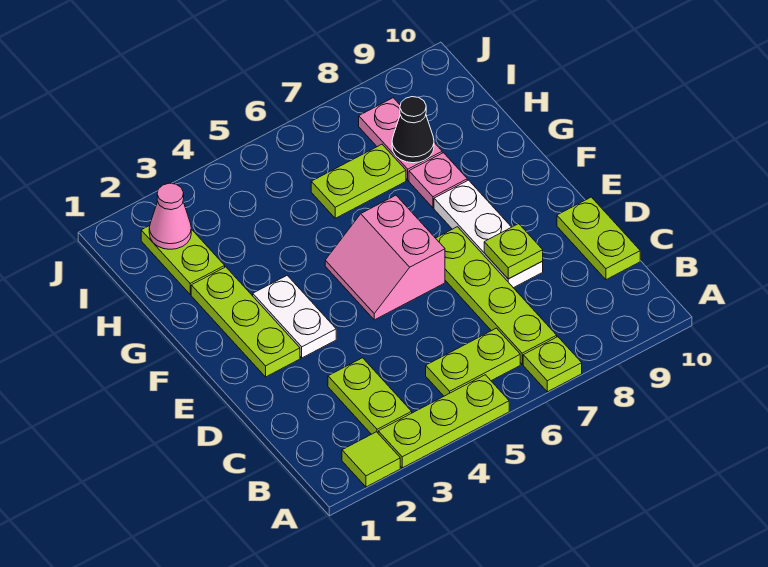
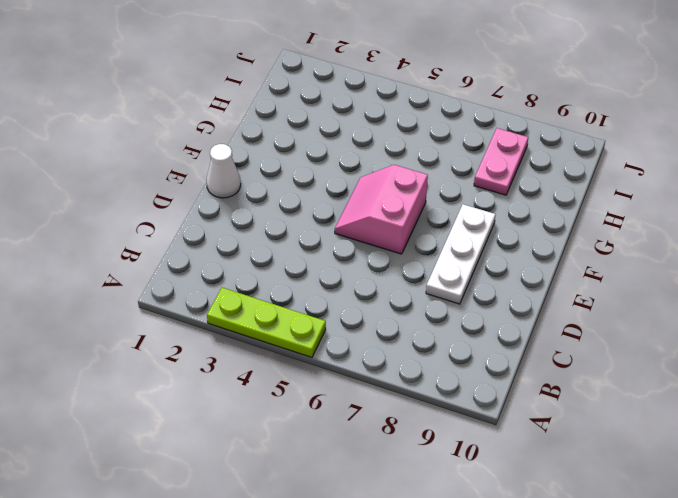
white cone E1 level 1 -> none
none -> lime tile A2 level 1
none -> lime plate A7 level 1
none -> lime plate B3:C3 level 1

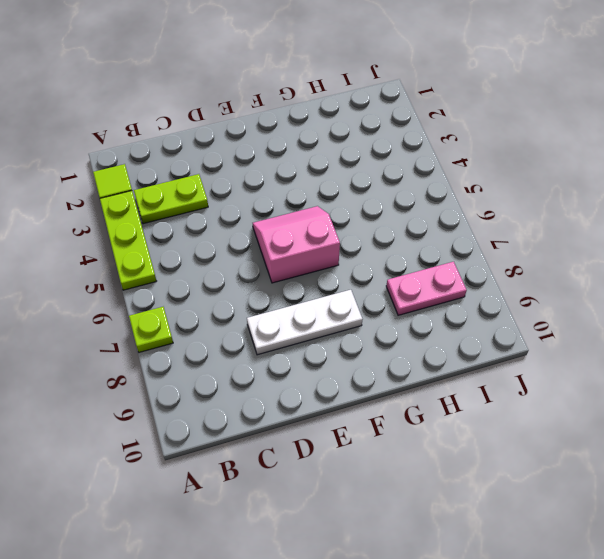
none -> lime plate B5:B6 level 1
none -> lime plate B7:E7 level 1
none -> lime plate C10:D10 level 1

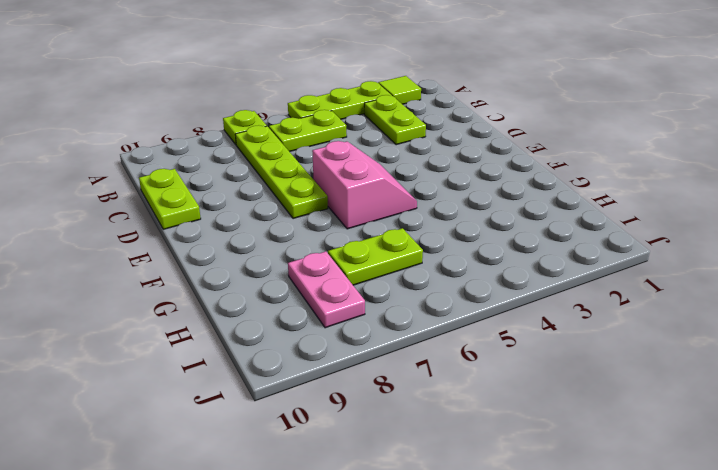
none -> white plate D8:F8 level 1
none -> lime plate E2:G2 level 1
none -> white plate E3:F3 level 1

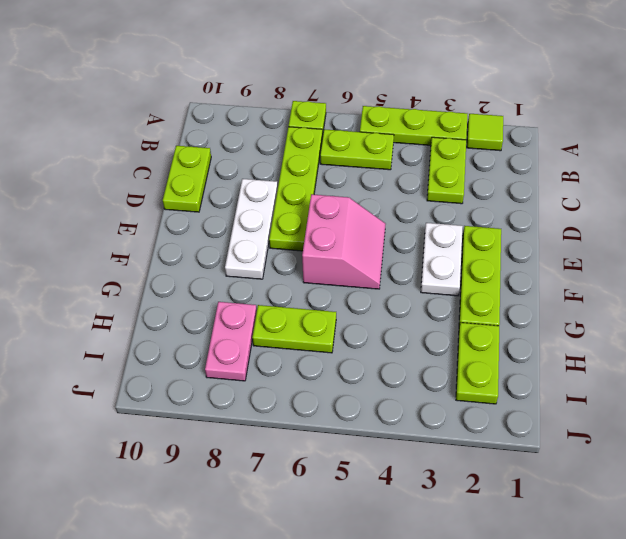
none -> pink plate G8 level 1
none -> lime plate D8 level 2
none -> black cone H8 level 2

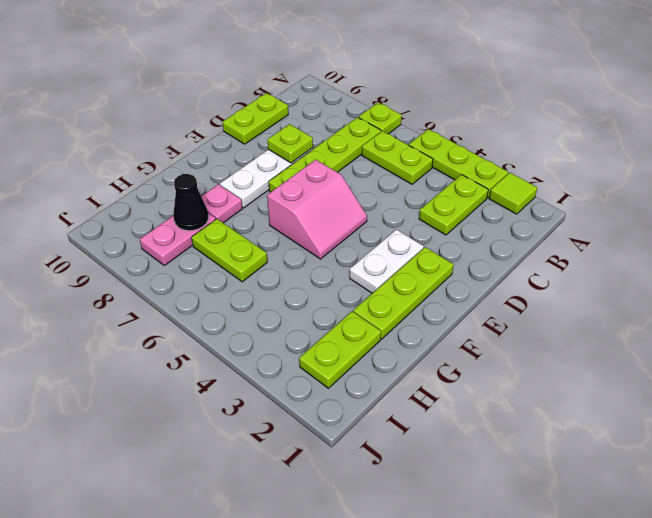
none -> pink cone I2 level 2

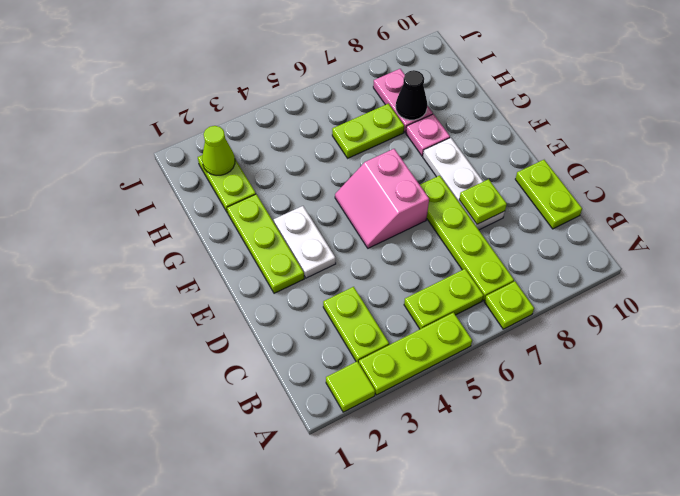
lime cone I2 level 2 -> pink cone I2 level 2

